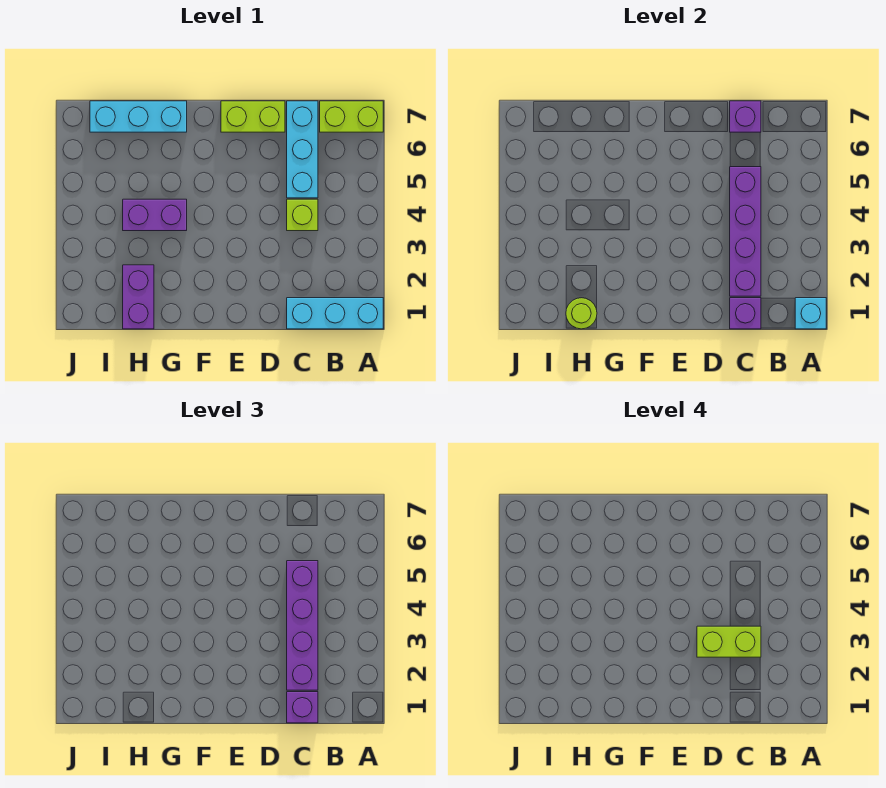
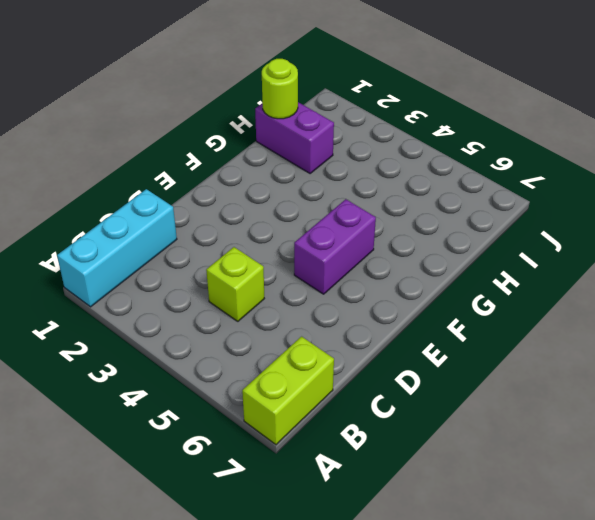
purple brick E5:F5 level 1 -> purple brick G4:H4 level 1
none -> cyan brick C5:C7 level 1
none -> lime brick D7:E7 level 1
none -> cyan brick G7:I7 level 1

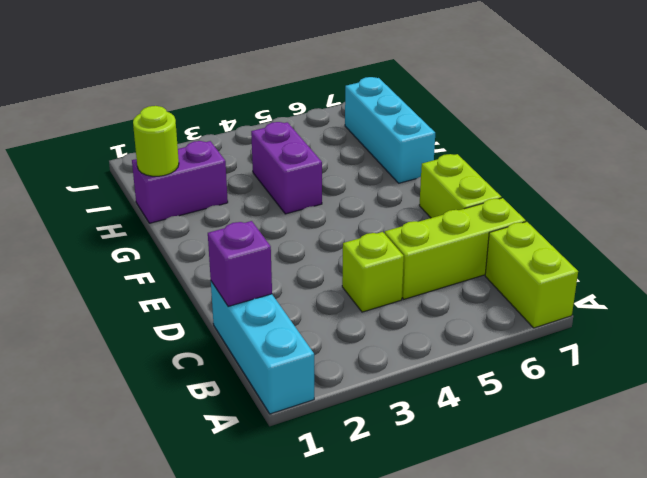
lime brick C5:C7 level 1 -> cyan brick C5:C7 level 1
none -> cyan brick A1 level 2
none -> purple brick C2:C5 level 2
none -> purple brick C7 level 2

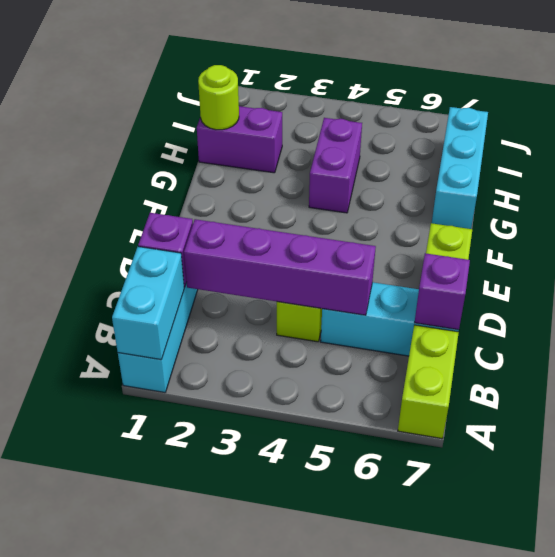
cyan brick A1:B1 level 2 -> cyan brick A1 level 2
none -> purple brick C1 level 3
none -> purple brick C2:C5 level 3
none -> lime brick C3:D3 level 4

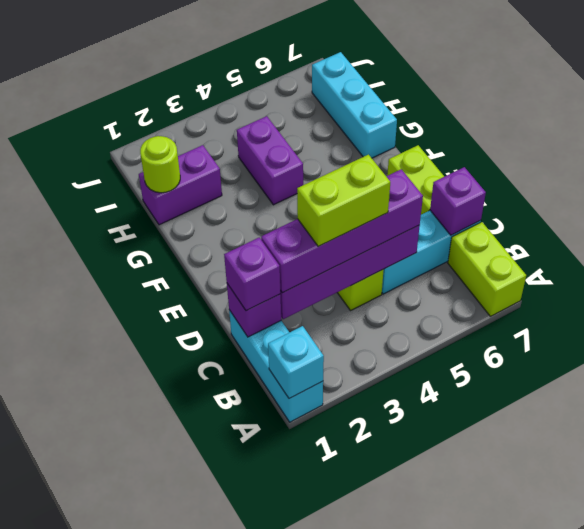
lime brick C3:C4 level 4 -> lime brick C3:D3 level 4

